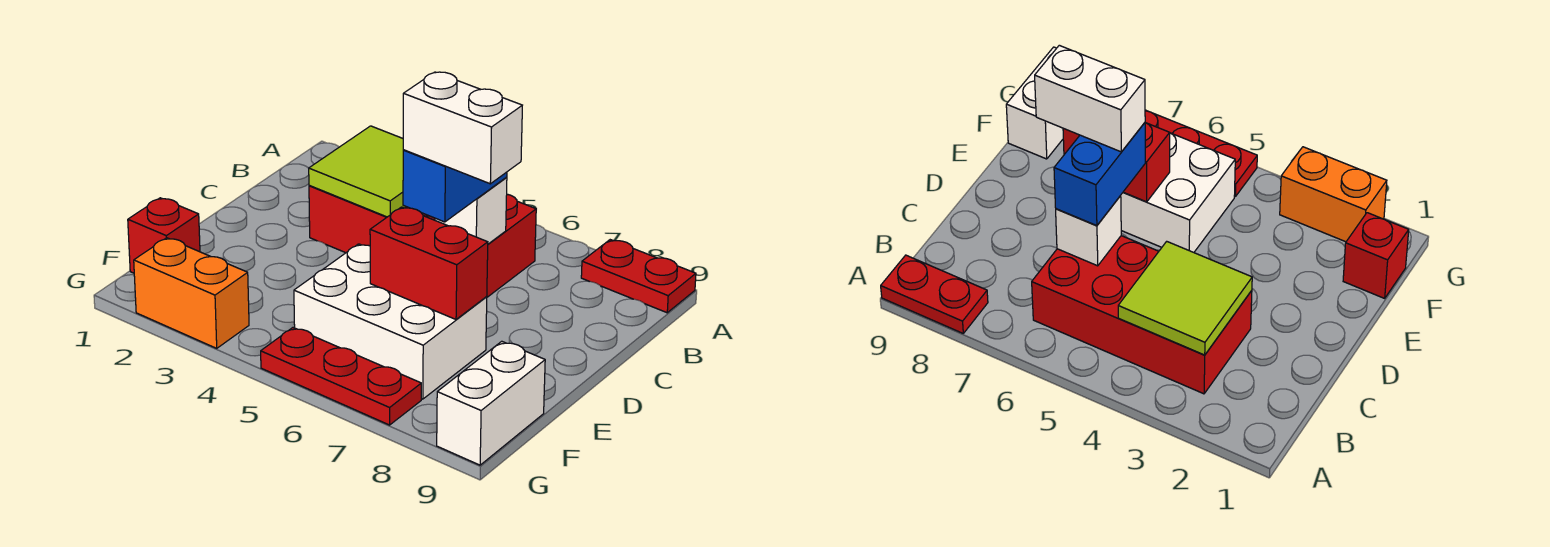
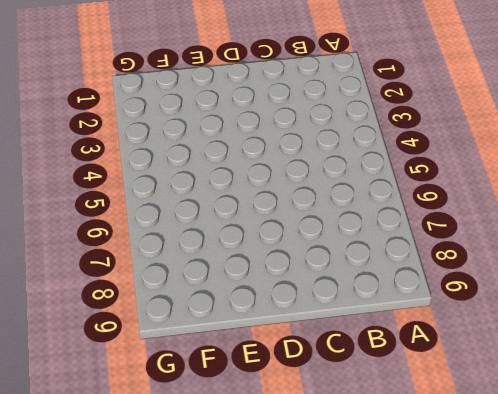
none -> red plate A8:A9 level 1
none -> red brick B3:C6 level 1
none -> white brick E5:F7 level 1

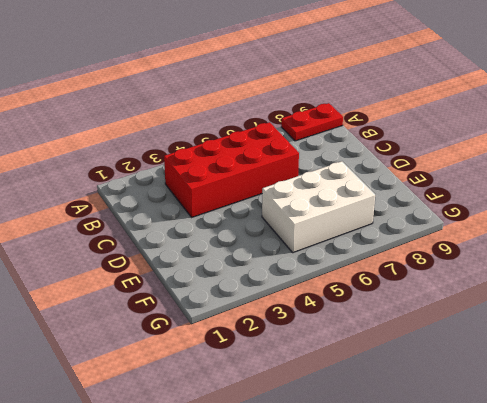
none -> red brick F1 level 1
none -> white brick F9:G9 level 1
none -> orange brick G2:G3 level 1

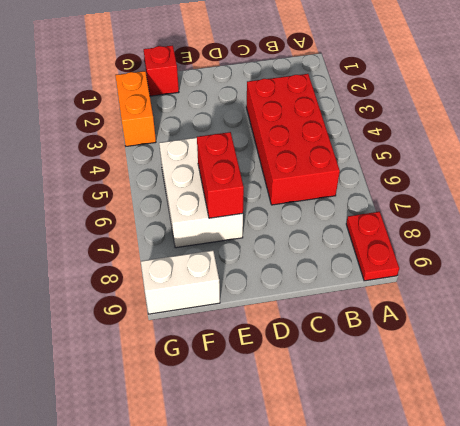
none -> red plate G5:G7 level 1
none -> lime tile B3:C4 level 2
none -> white brick C6 level 2

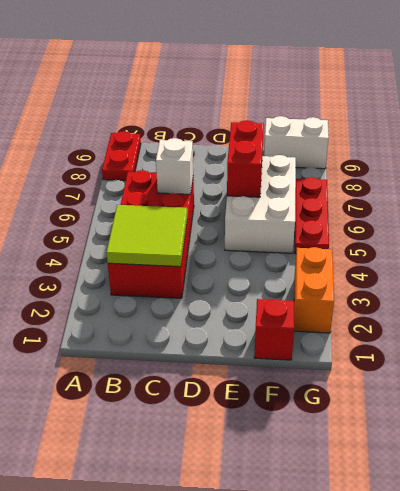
none -> blue brick C6:D6 level 3
none -> white brick D6:D7 level 4

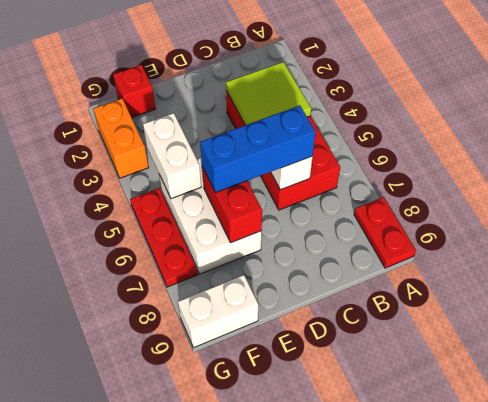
blue brick C6:E6 level 3 -> blue brick C6:D6 level 3
white brick F4:F5 level 2 -> white brick D6:D7 level 4

